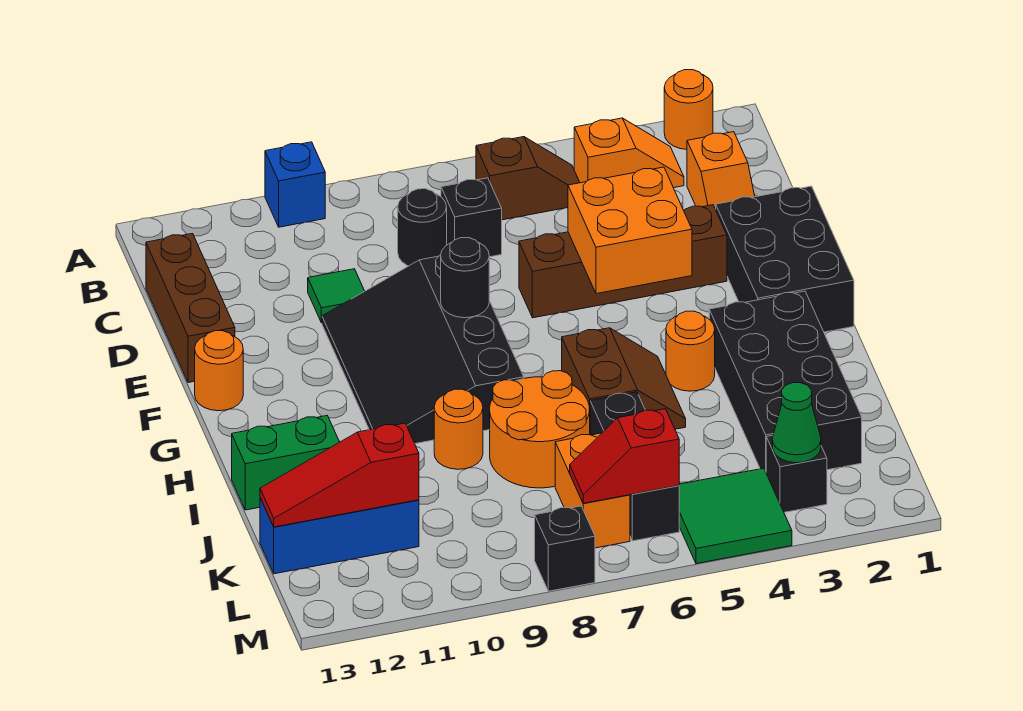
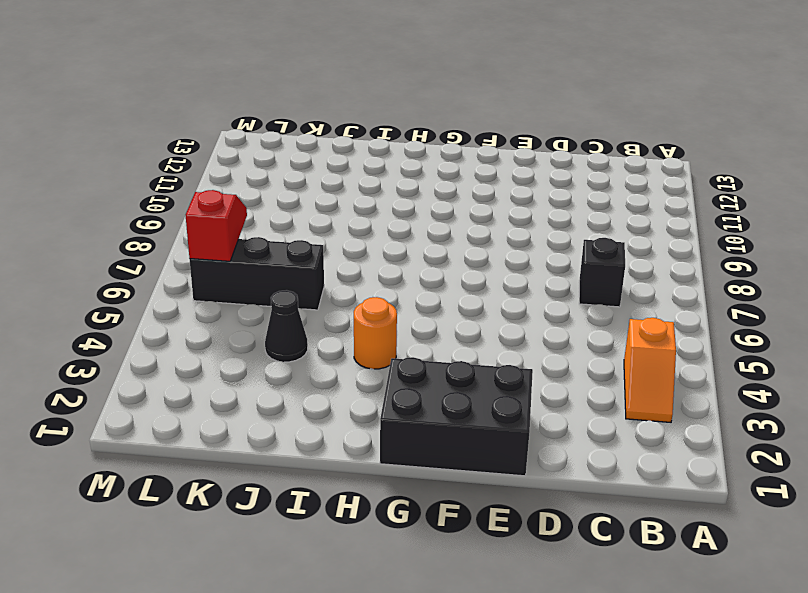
black cone J4 level 1 -> none
none -> orange round brick A2 level 1
none -> blue brick A10 level 1
none -> brown slope B5:B6 level 1 top 6
none -> orange slope C2:D2 level 1 top C

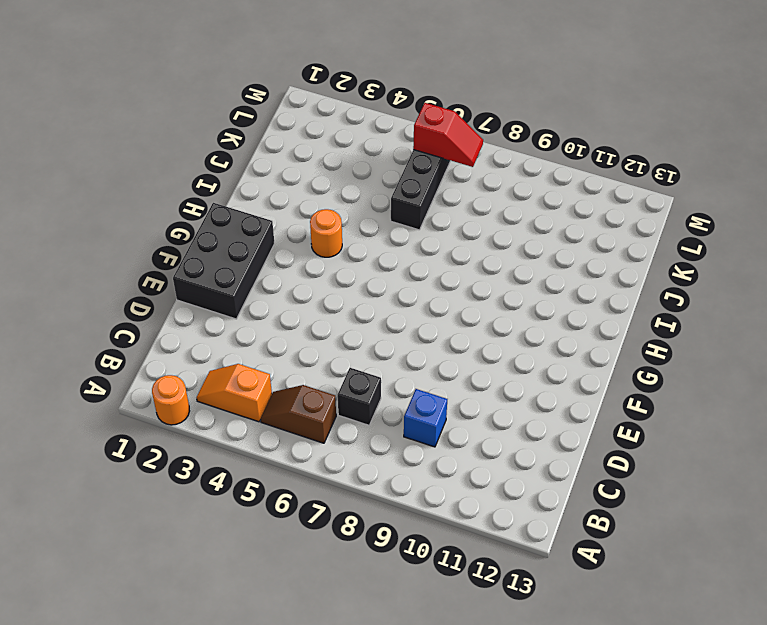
blue brick C9 level 1 -> blue brick A10 level 1
none -> orange slope C2:D2 level 1 top C
none -> black round brick C8 level 1
none -> brown brick C13:E13 level 1
none -> green tile D10 level 1

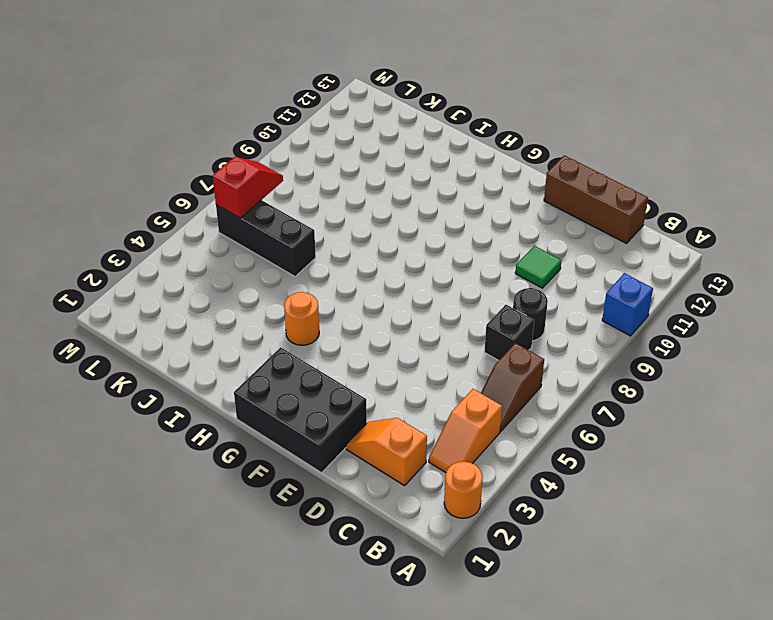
none -> brown brick E3:E6 level 1
none -> black slope E8:H10 level 1 top 8
none -> orange round brick F13 level 1
none -> black brick H2:K3 level 1

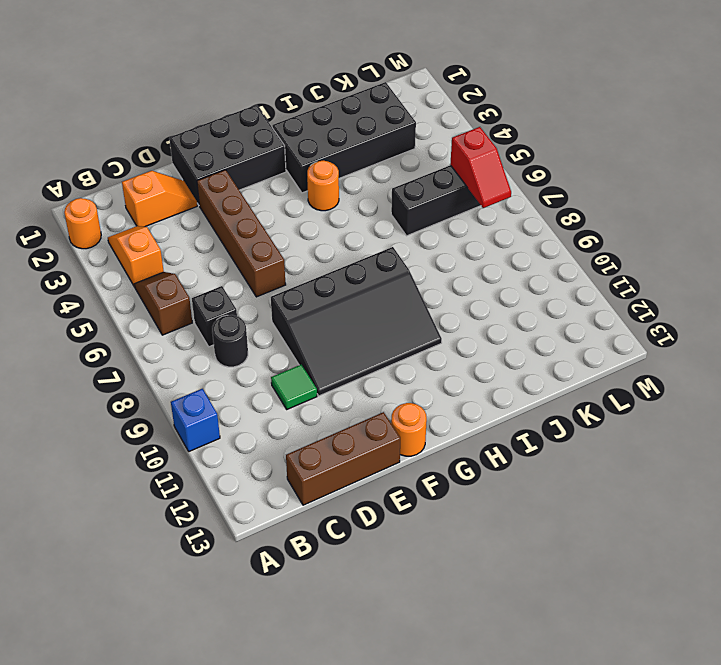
none -> brown slope H5:I6 level 1 top 6
none -> orange round brick I7:J8 level 1
none -> orange round brick I9 level 1
none -> green brick I12:I13 level 1

